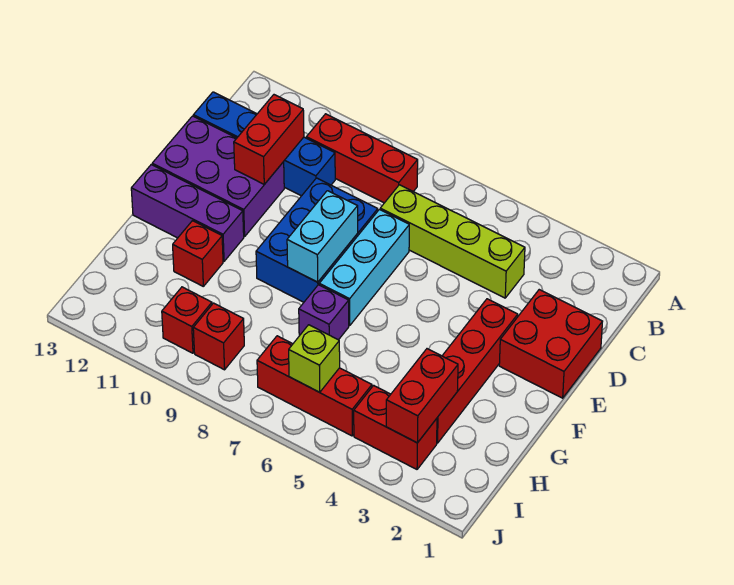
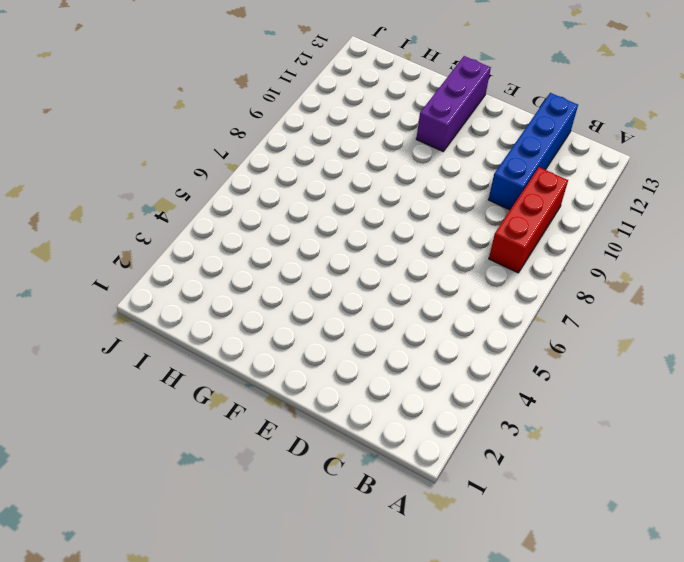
none -> lime brick C4:C7 level 1
none -> red brick D1:E2 level 1
none -> cyan brick D7:F7 level 1

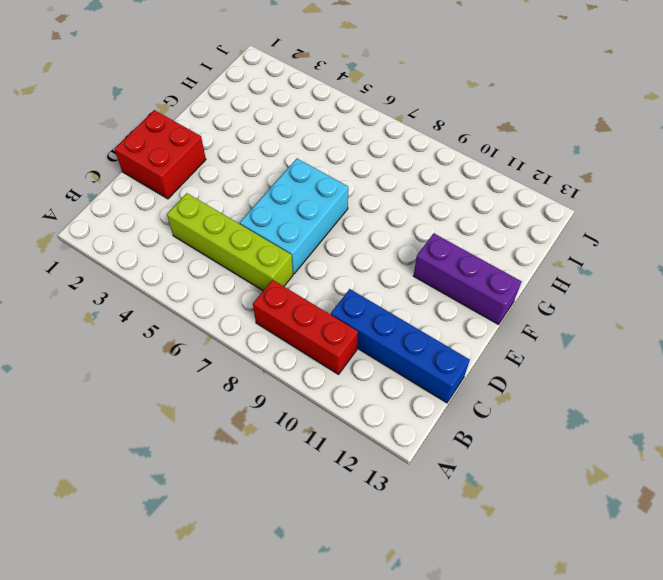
cyan brick D6:F7 level 1 -> cyan brick D7:F7 level 1
none -> blue brick D8:F9 level 1
none -> purple brick D11:E13 level 1
none -> red brick E3:H3 level 1

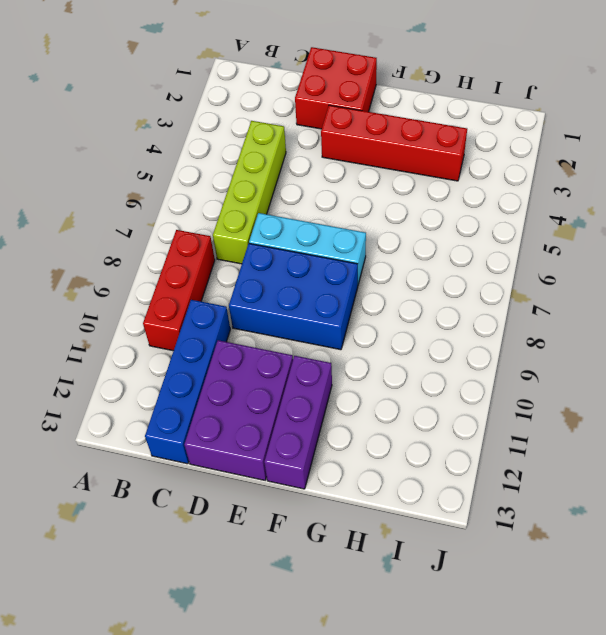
none -> purple brick G7 level 1
none -> red brick G11 level 1
none -> red brick I3:I4 level 1

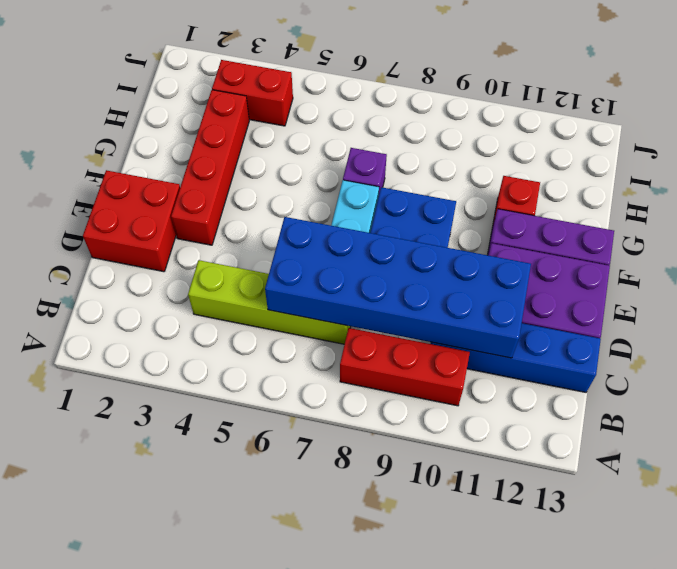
blue brick C6:D11 level 2 -> red brick C11:D11 level 2
none -> red brick I5:I7 level 1
none -> red brick I9 level 1
none -> red brick I10 level 1

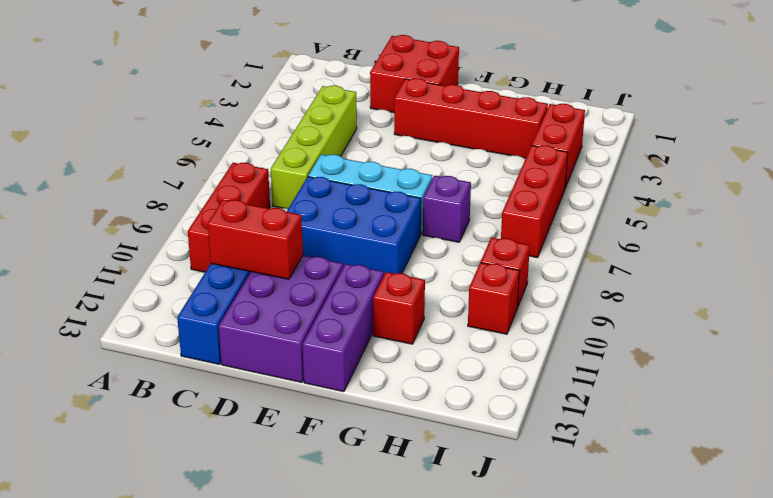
none -> cyan brick E8:F8 level 2
none -> red brick H3:I3 level 2
none -> lime brick I6 level 2

